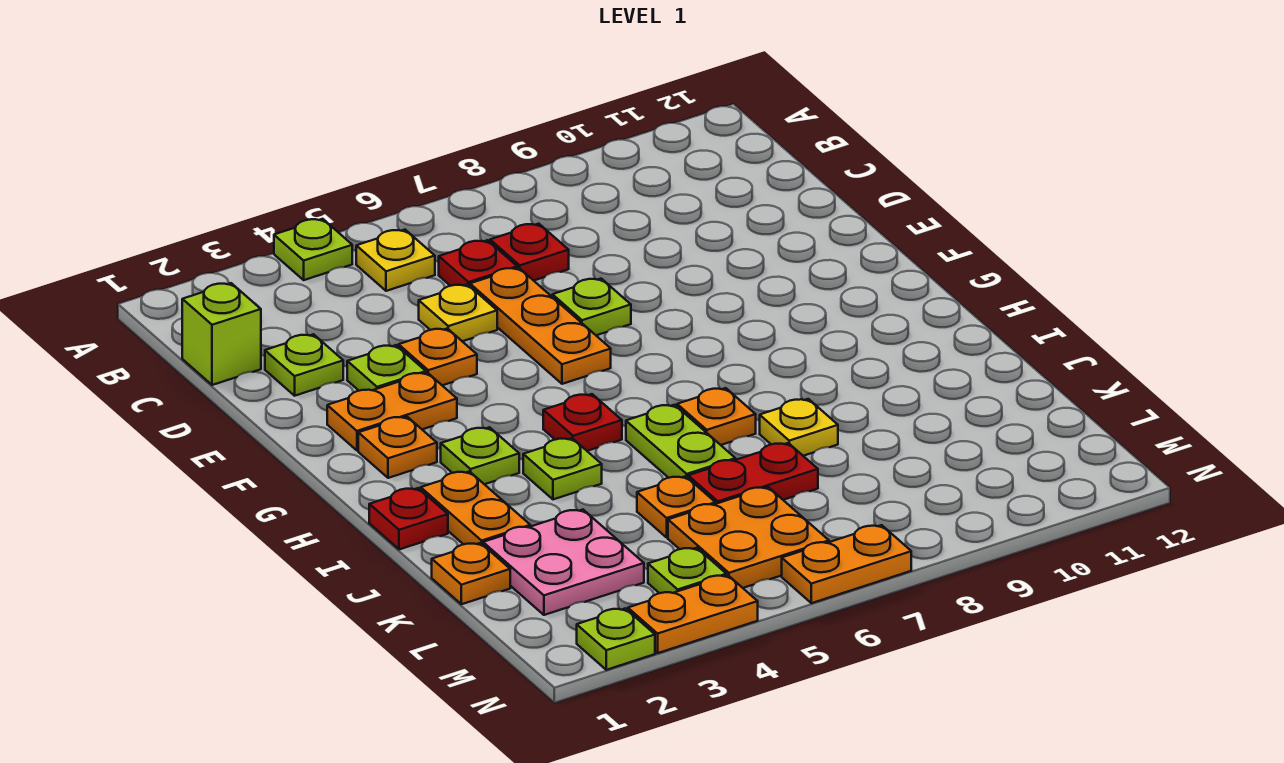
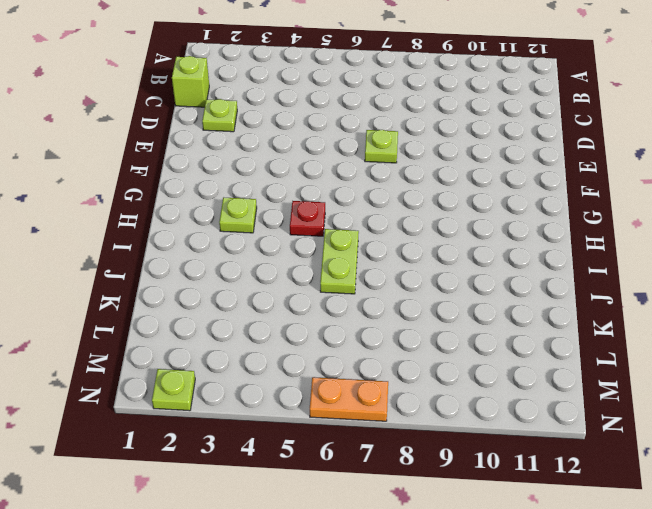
none -> lime plate A4 level 1
none -> yellow plate B5 level 1
none -> red plate C6 level 1
none -> red plate C7 level 1

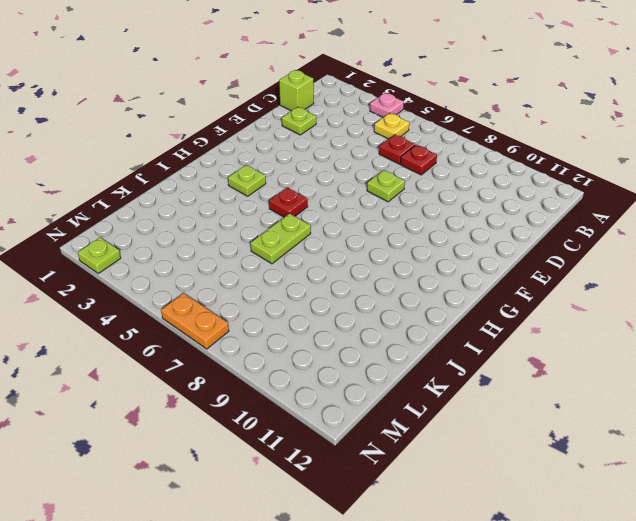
pink plate A4 level 1 -> lime plate A4 level 1
none -> yellow plate D5 level 1
none -> orange plate D6:F6 level 1
none -> lime plate E3 level 1
none -> orange plate E4 level 1

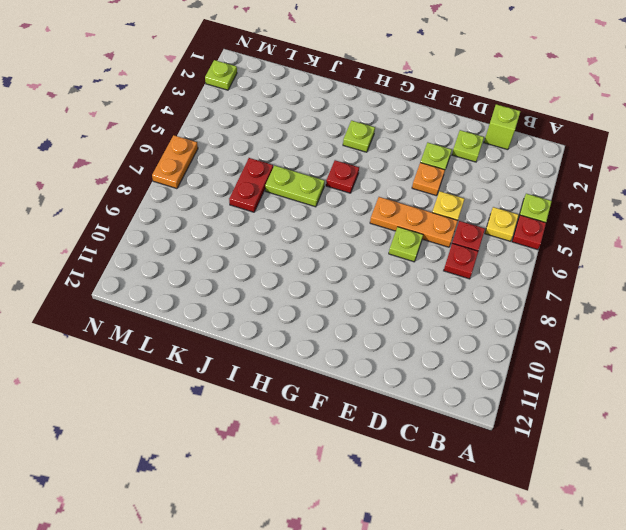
red plate A5 level 1 -> red plate I1 level 1
none -> orange plate F2:F3 level 1
none -> orange plate G2 level 1
none -> orange plate I2:J2 level 1
none -> lime plate I4 level 1

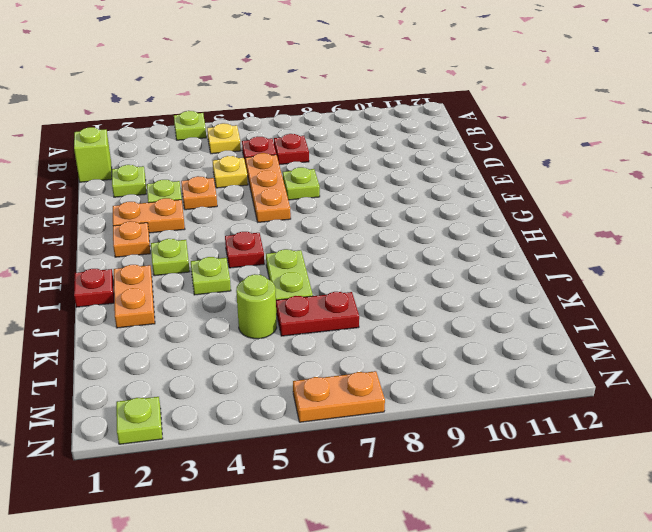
lime round brick K5 level 1 -> orange plate K5 level 1
none -> orange plate I7 level 1
none -> yellow plate J8 level 1
none -> orange plate K1 level 1
none -> pink plate K2:L3 level 1

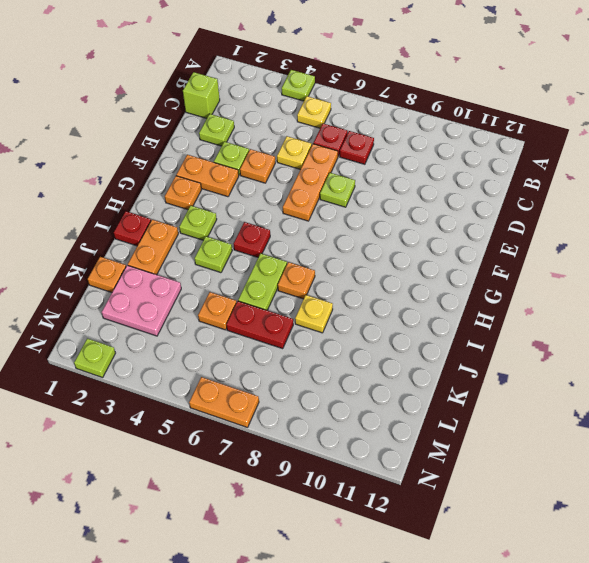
none -> orange plate L5:M6 level 1
none -> lime plate M4 level 1
none -> orange plate N3:N4 level 1

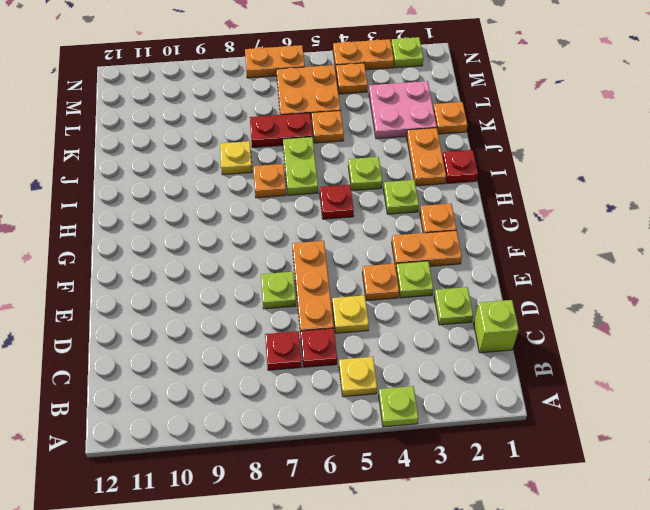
orange plate M4 level 1 -> lime plate M4 level 1

